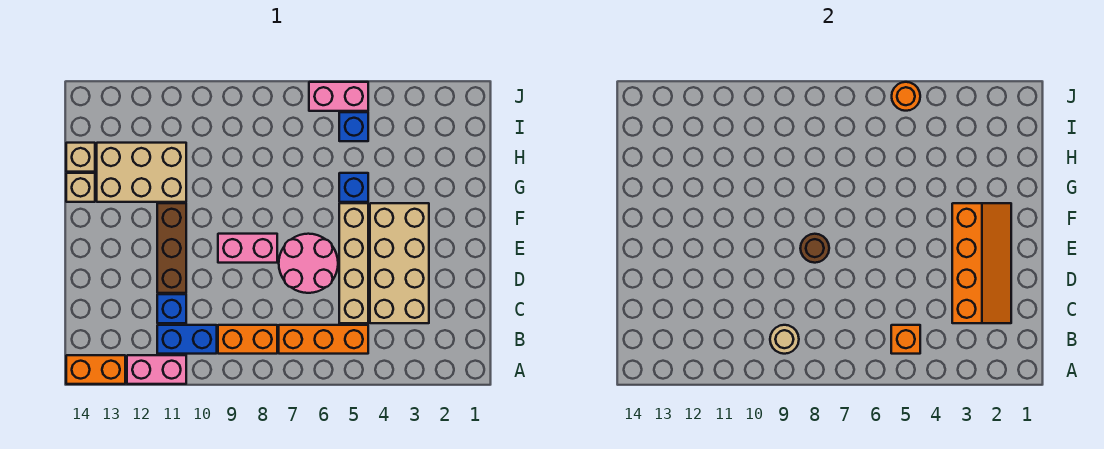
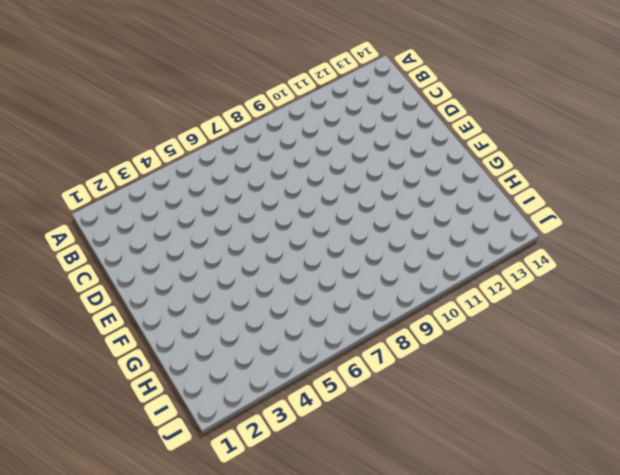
none -> pink brick A11:A12 level 1
none -> orange brick A13:A14 level 1
none -> orange brick B5:B7 level 1

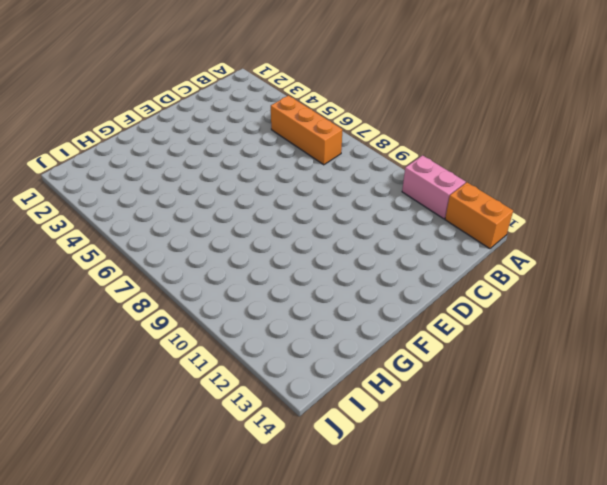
none -> orange brick B8:B9 level 1
none -> blue brick B10:B11 level 1
none -> tan brick C3:F4 level 1

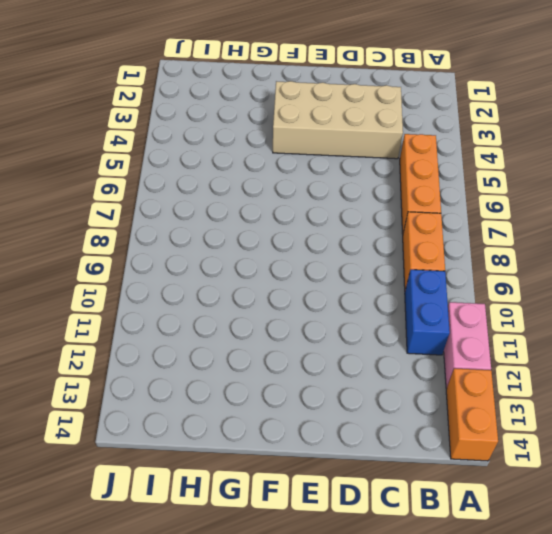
none -> tan brick C5:F5 level 1
none -> blue brick C11 level 1
none -> pink round brick D6:E7 level 1

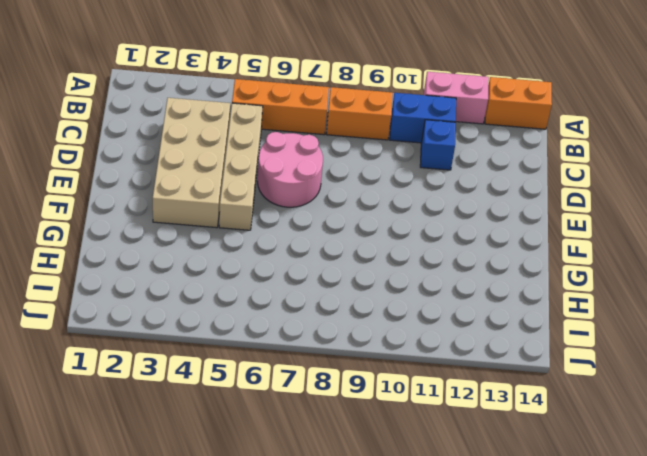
none -> brown brick D11:F11 level 1
none -> pink brick E8:E9 level 1
none -> blue brick G5 level 1

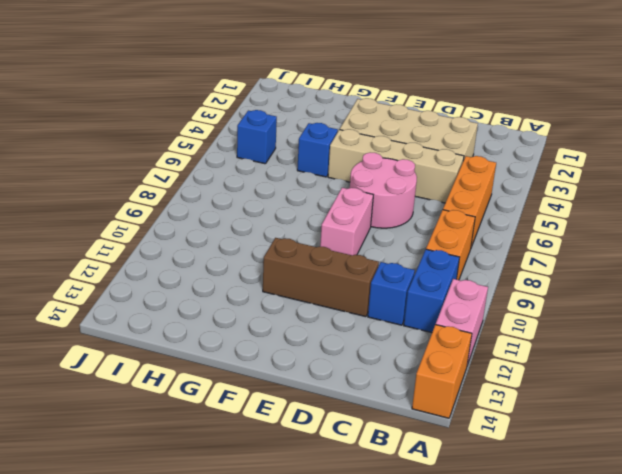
none -> tan brick G11:H13 level 1
none -> tan brick G14 level 1
none -> tan brick H14 level 1

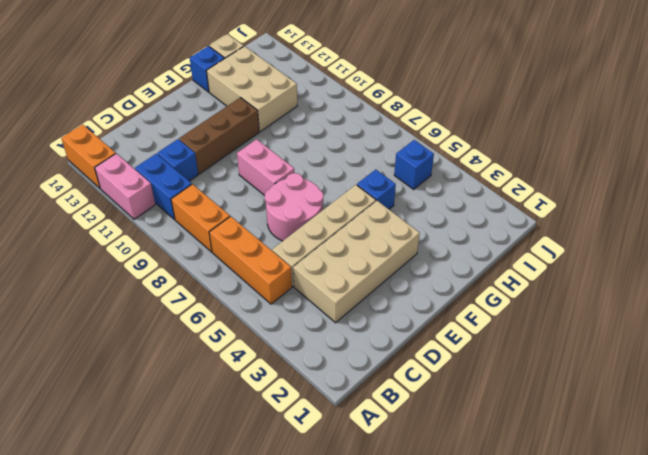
blue brick G14 level 1 -> tan brick G14 level 1
none -> pink brick J5:J6 level 1
none -> orange brick B5 level 2
none -> tan round brick B9 level 2

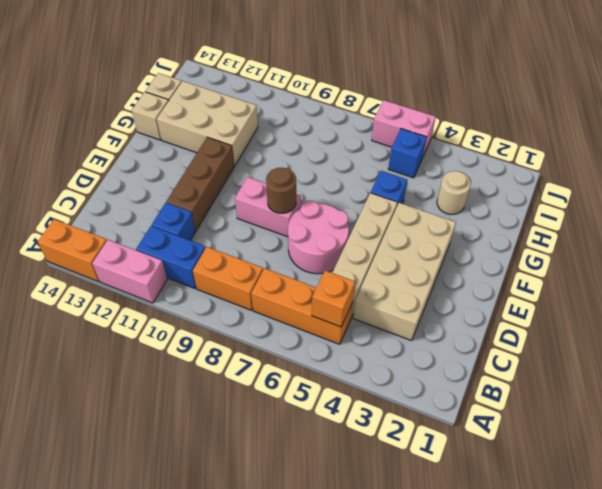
tan round brick H3 level 1 -> tan round brick B9 level 2
none -> orange slope C2:F3 level 2 top 3
none -> orange round brick J5 level 2

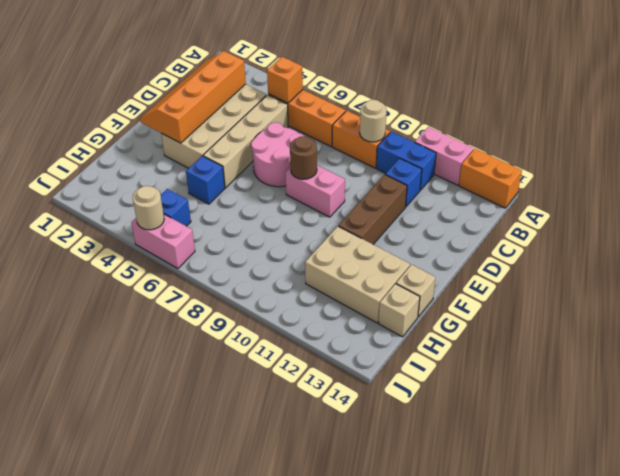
tan round brick J5 level 2 -> orange round brick J5 level 2

